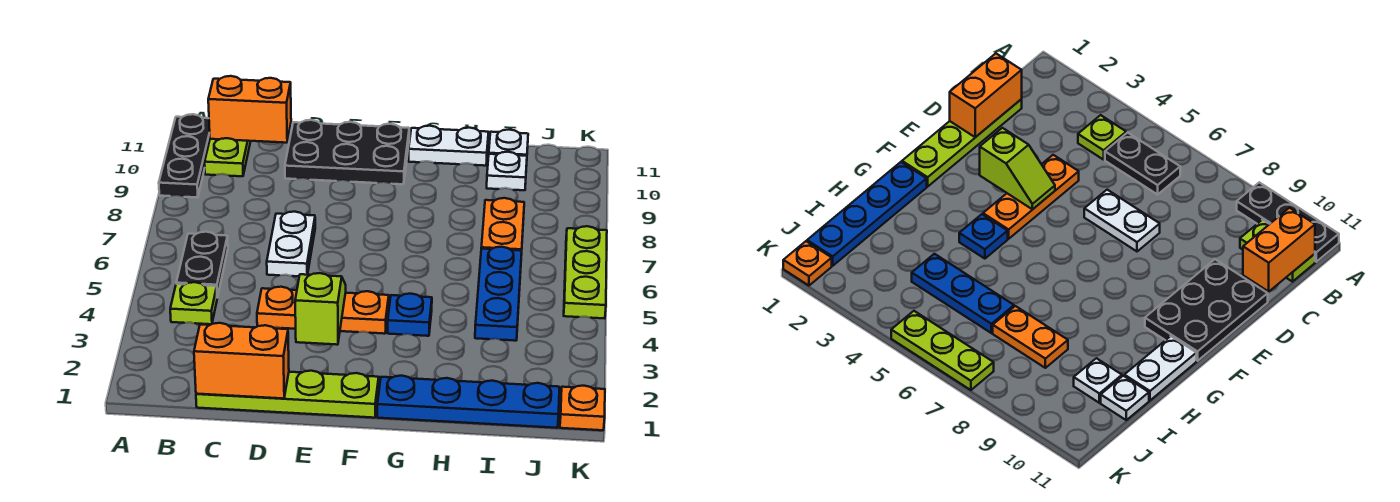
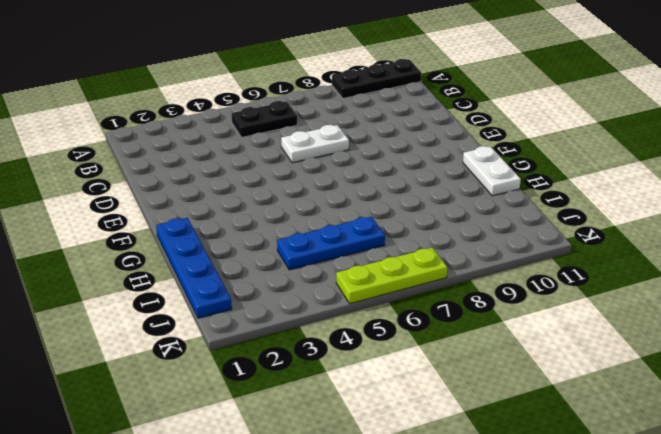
none -> lime plate B4 level 1
none -> lime plate B10:B11 level 1
none -> lime plate C1:F1 level 1

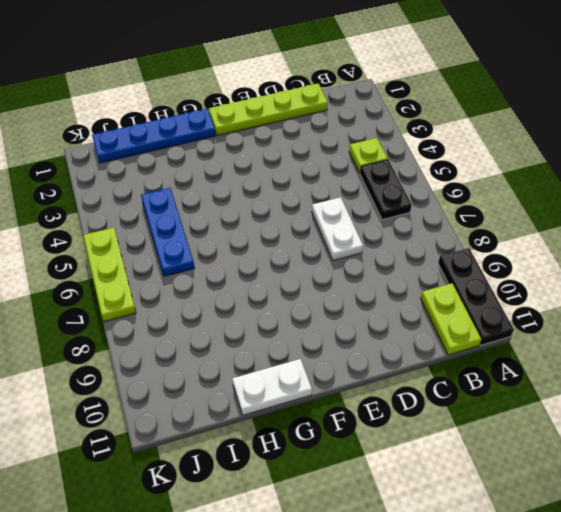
none -> orange plate D4:F4 level 1
none -> black plate D10:F11 level 1
none -> blue plate G4 level 1

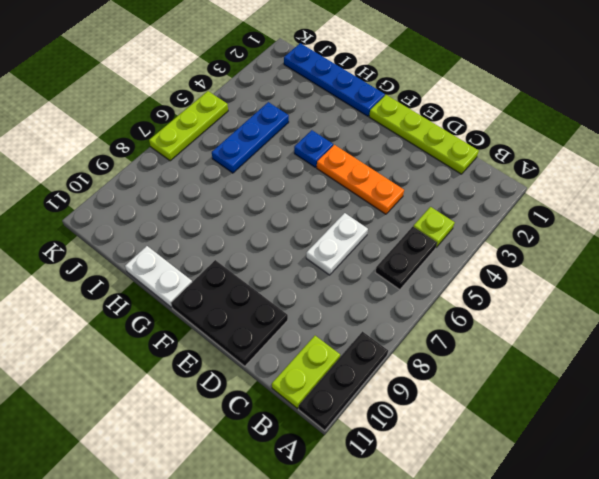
none -> orange plate I7:I8 level 1
none -> white plate I10 level 1
none -> white plate I11 level 1

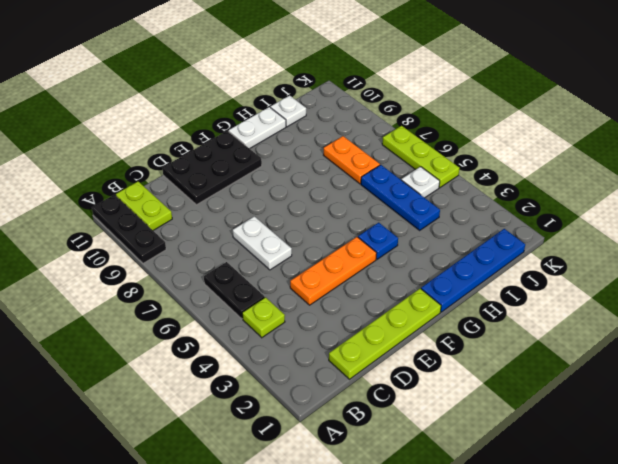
white plate J5 level 1 -> white plate I10 level 1
none -> orange plate K1 level 1
none -> orange brick B11:C11 level 2
none -> orange brick C1:D1 level 2

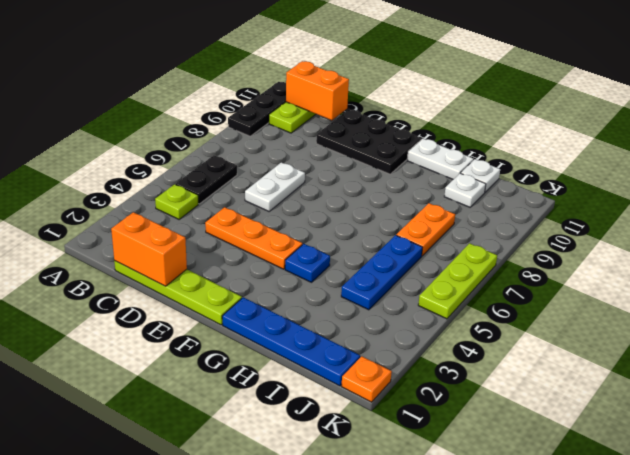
none -> lime slope E3:E4 level 2 top 3

